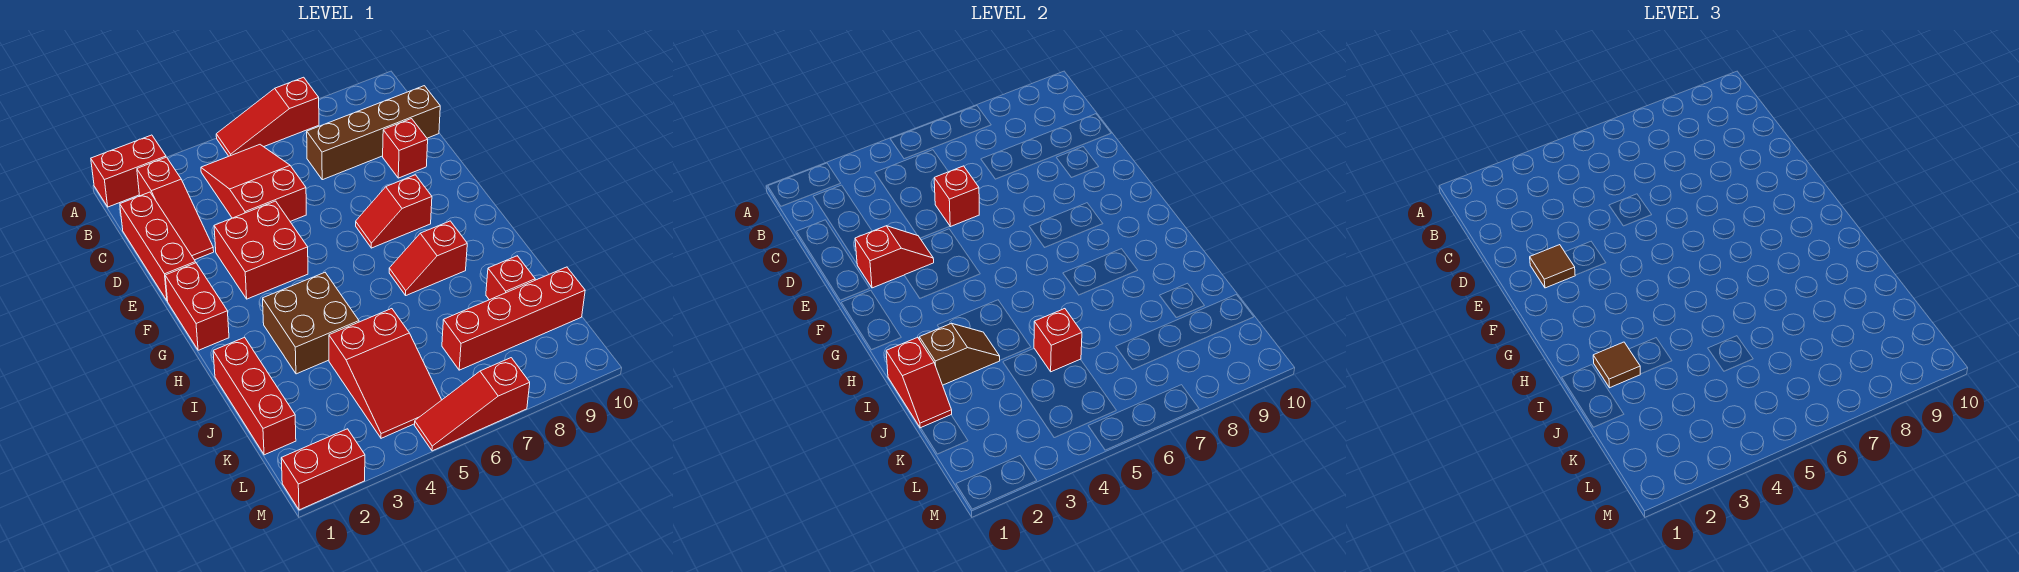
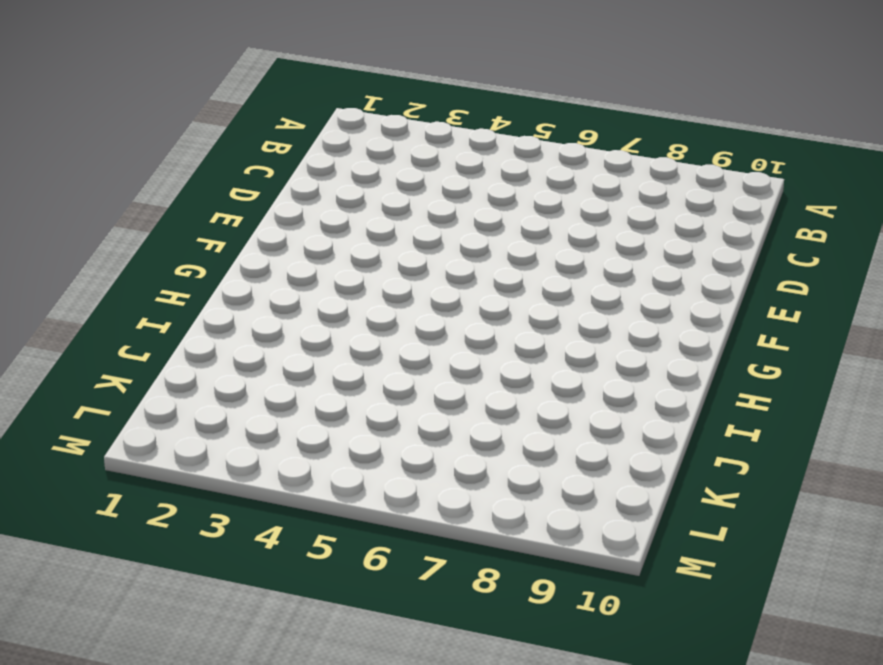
none -> red brick A1:A2 level 1
none -> red slope A5:A7 level 1 top 7
none -> red slope B2:D2 level 1 top B

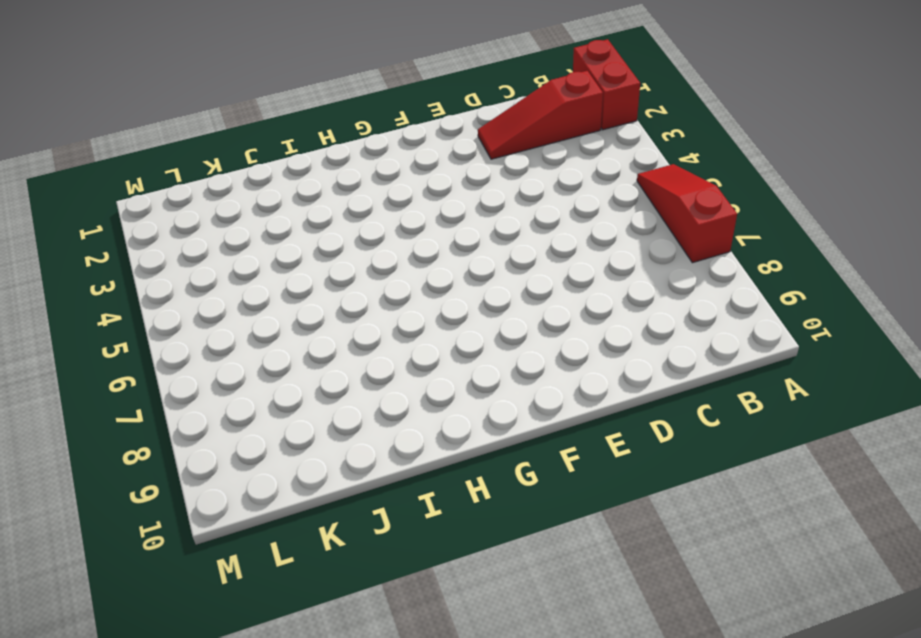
none -> red slope B4:D5 level 1 top D
none -> red brick C1:E1 level 1
none -> brown brick C7:C10 level 1

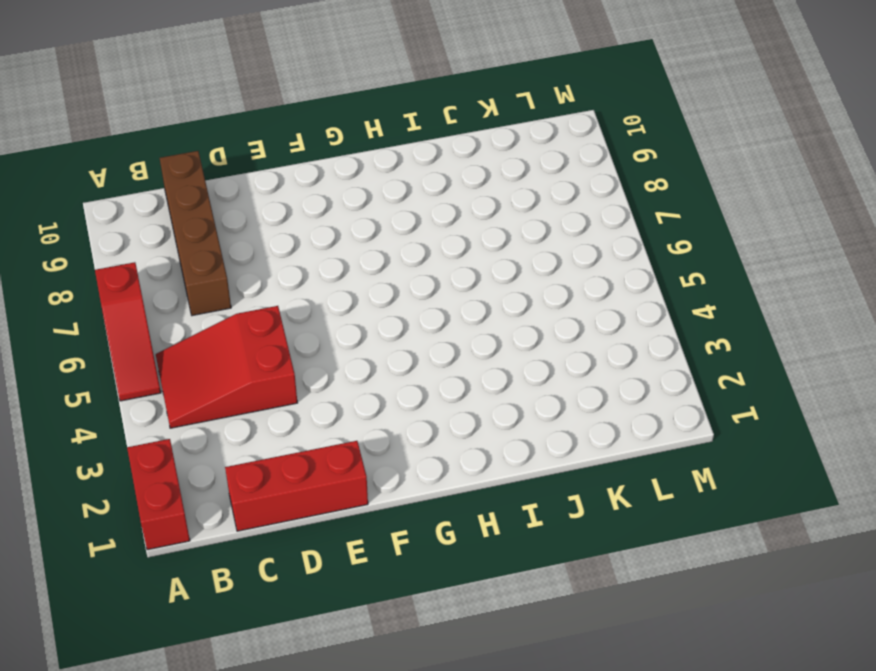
none -> red slope B2:D2 level 1 top B
none -> red brick D9 level 1
none -> red brick E3:F4 level 1

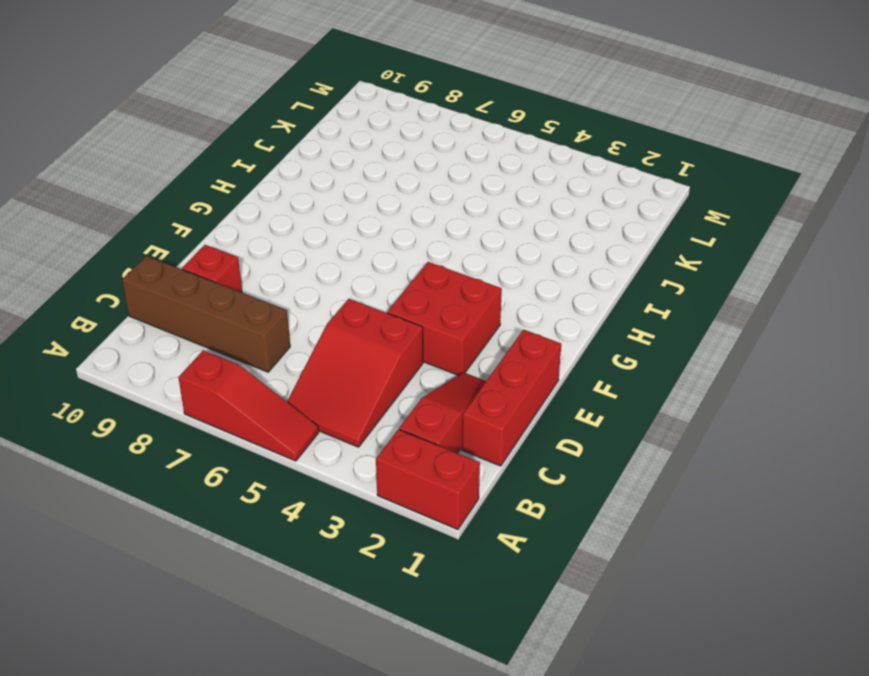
none -> red brick F1:G1 level 1
none -> red slope F7:F8 level 1 top 8
none -> brown brick H3:I4 level 1

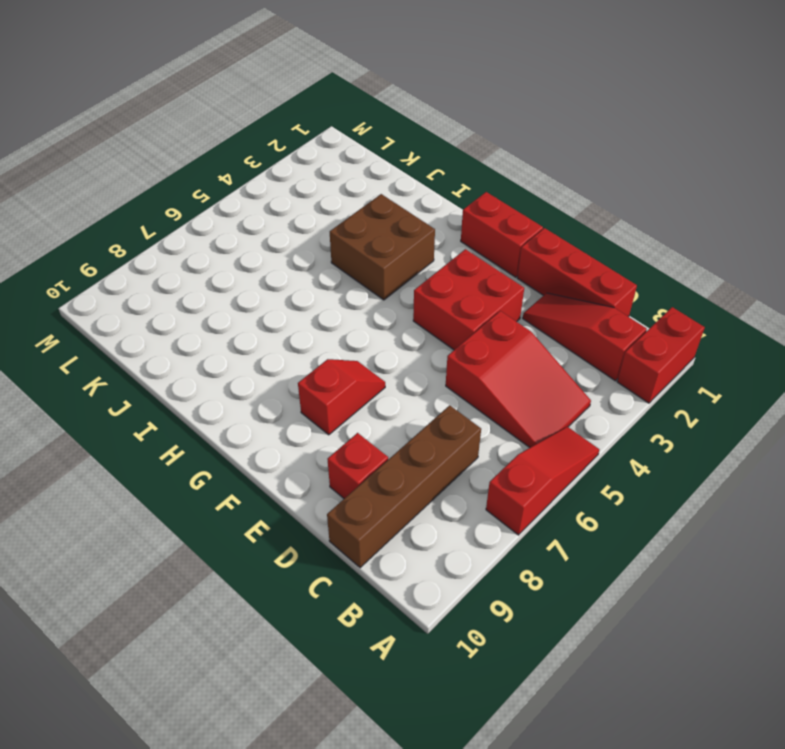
none -> red slope H7:H8 level 1 top 8
none -> red brick I1:K1 level 1
none -> red slope J4:L5 level 1 top J

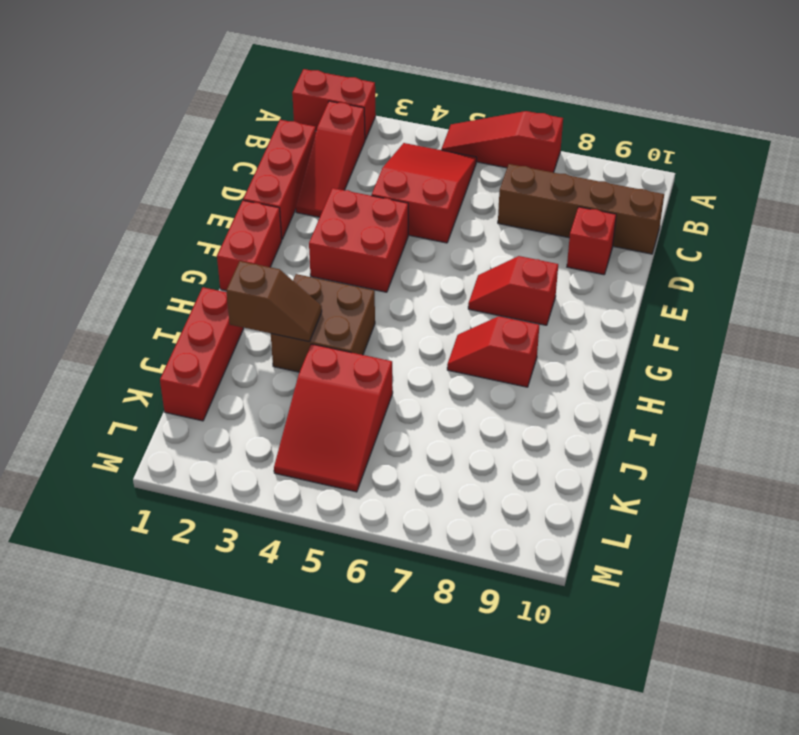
none -> red brick J9 level 1
none -> red brick K7:K10 level 1
none -> red brick M1:M2 level 1

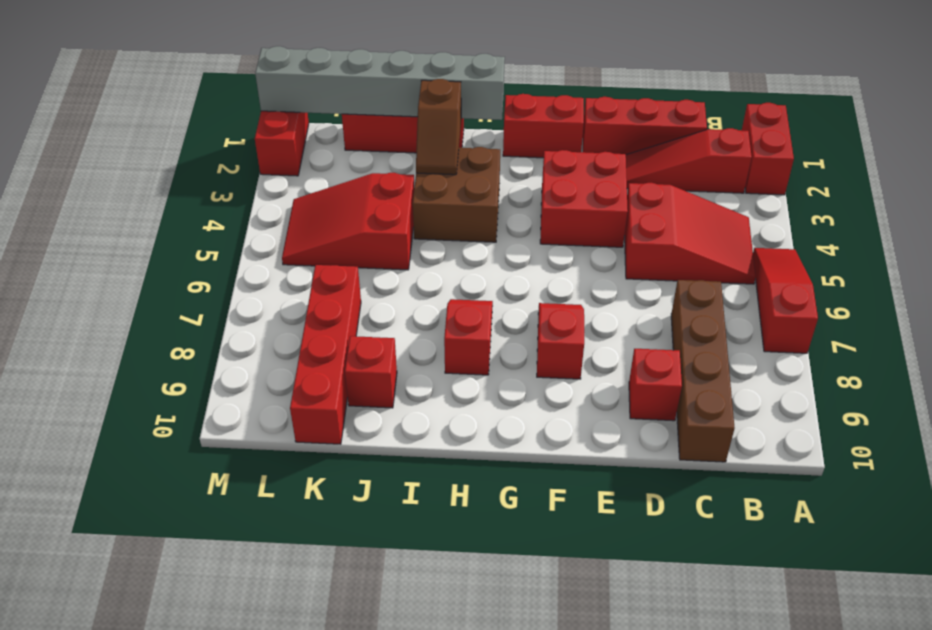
grey brick H1:M1 level 2 -> red slope I1:J1 level 2 top I
none -> red slope M5:M7 level 1 top 7
none -> red brick D5 level 2
none -> red slope E2:E3 level 2 top 2

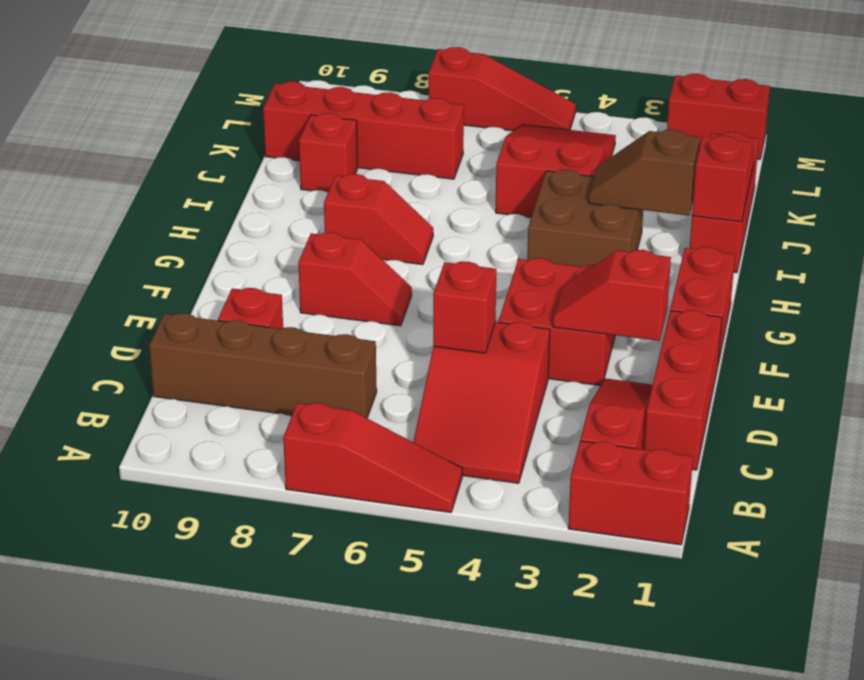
none -> red brick J5 level 2
none -> brown tile E2 level 3
none -> brown tile I2 level 3

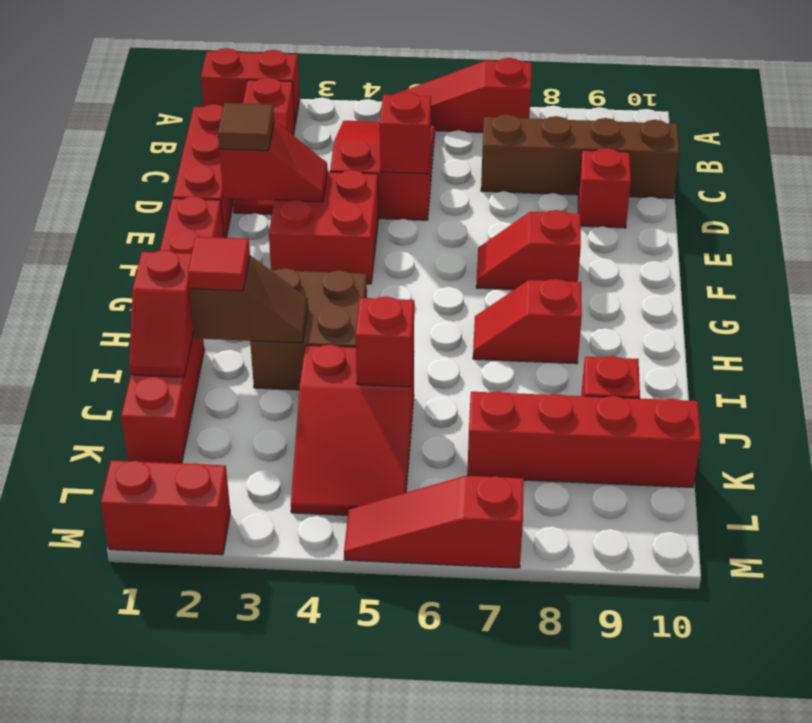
red tile I2 level 3 -> brown tile I2 level 3

